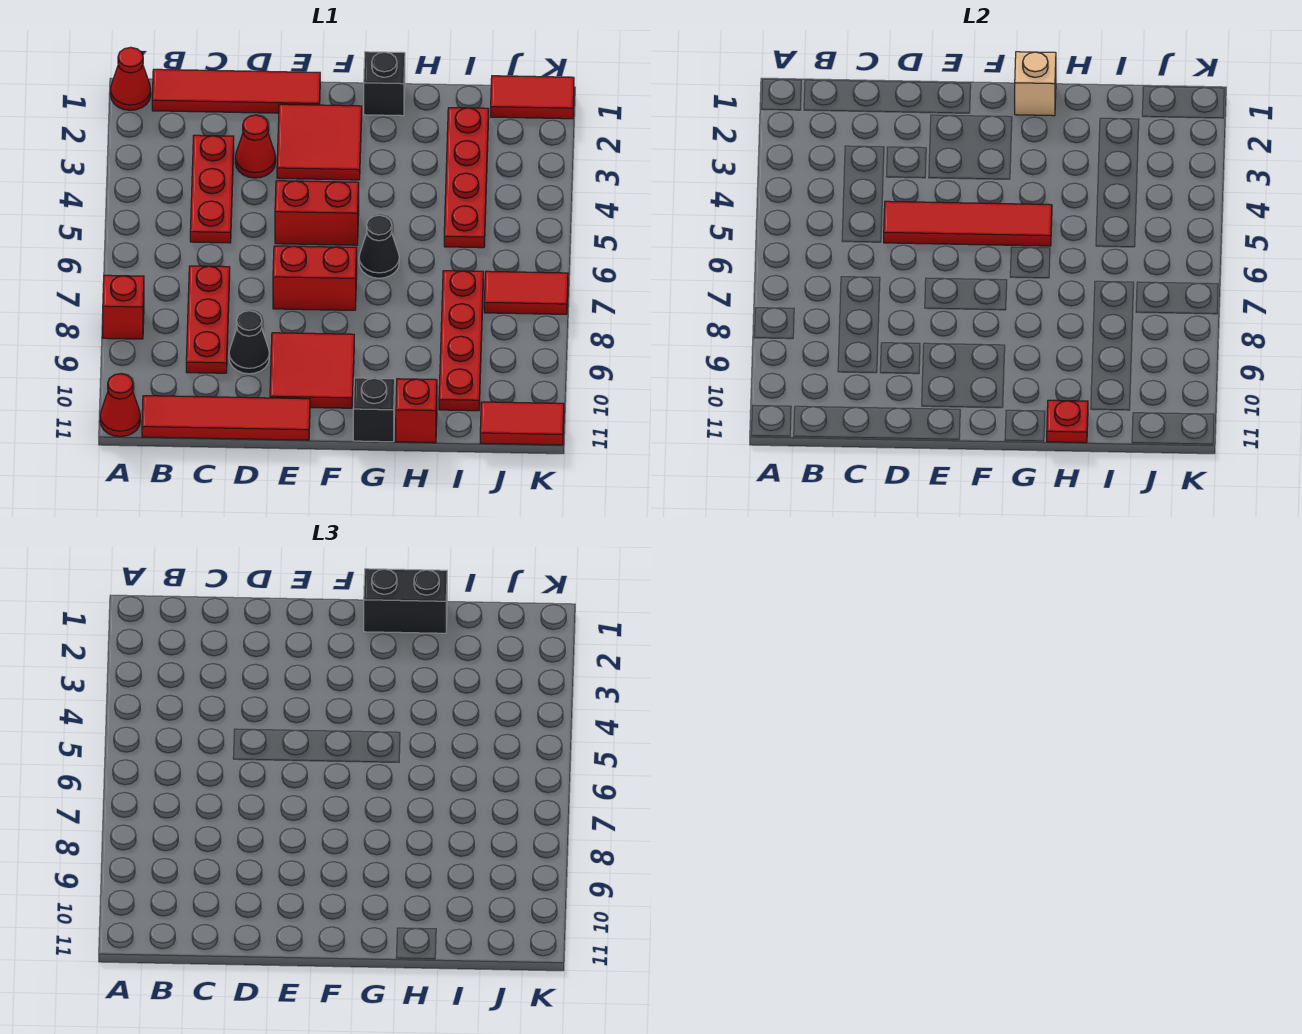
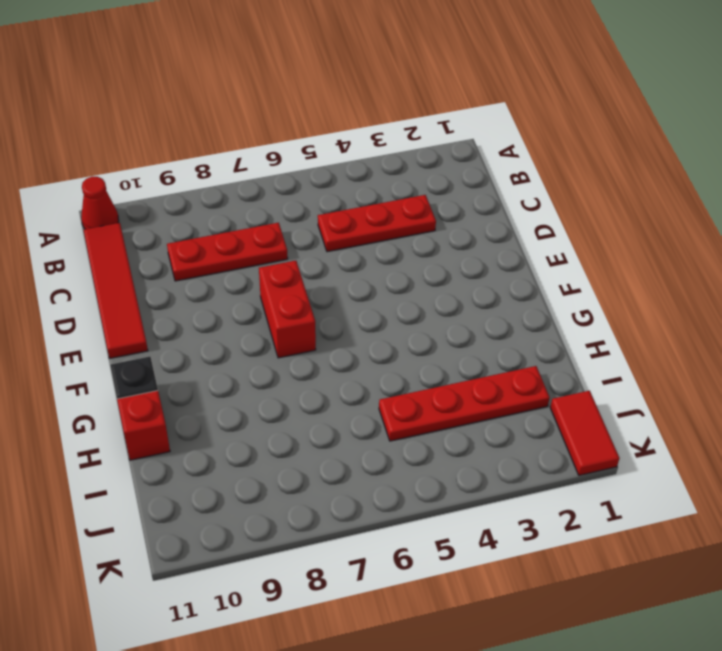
none -> red cone A1 level 1
none -> red brick A8 level 1
none -> red tile B1:E1 level 1

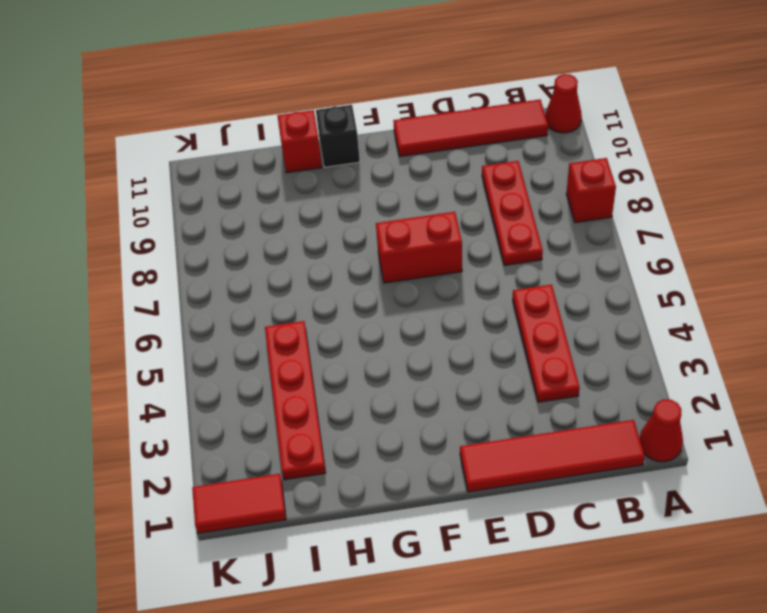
none -> red cone D3 level 1
none -> black cone D9 level 1
none -> red tile E2:F3 level 1

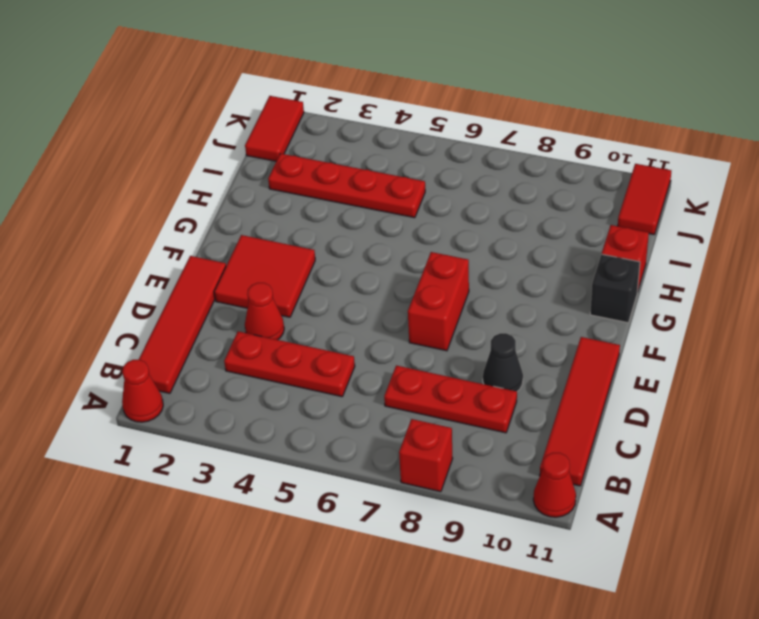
none -> red brick E5:F5 level 1
none -> red tile E9:F10 level 1
none -> black brick G1 level 1

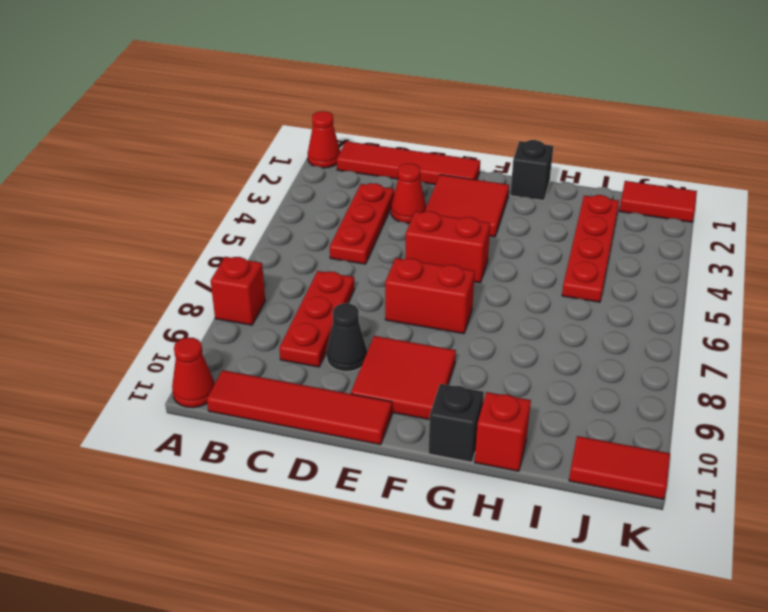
none -> black cone G6 level 1
none -> red plate I7:I10 level 1
none -> red tile J7:K7 level 1

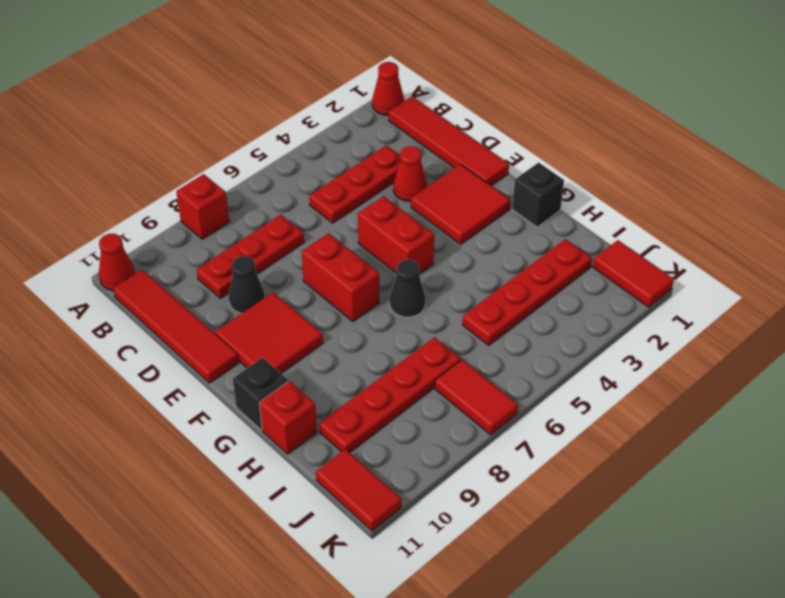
none -> red tile D5:G5 level 2
none -> tan brick G1 level 2
none -> red plate H11 level 2

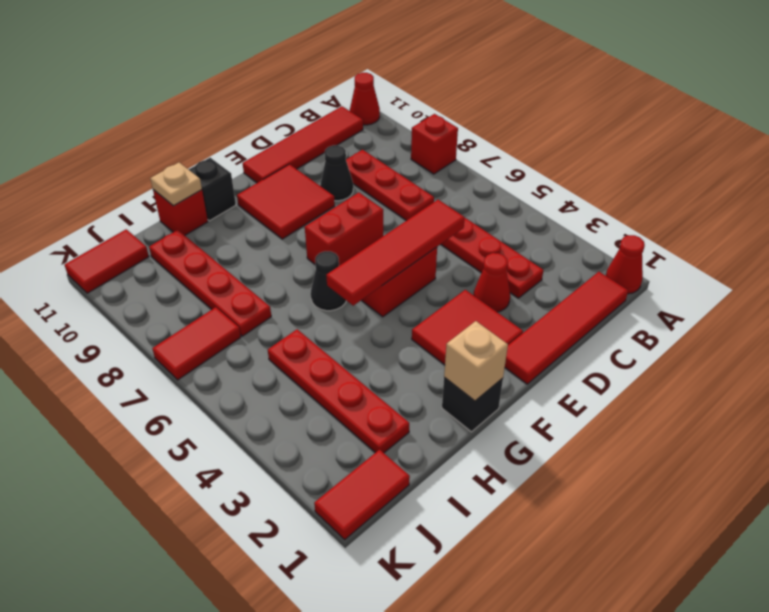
tan plate H11 level 2 -> red plate H11 level 2
none -> black brick G1:H1 level 3

